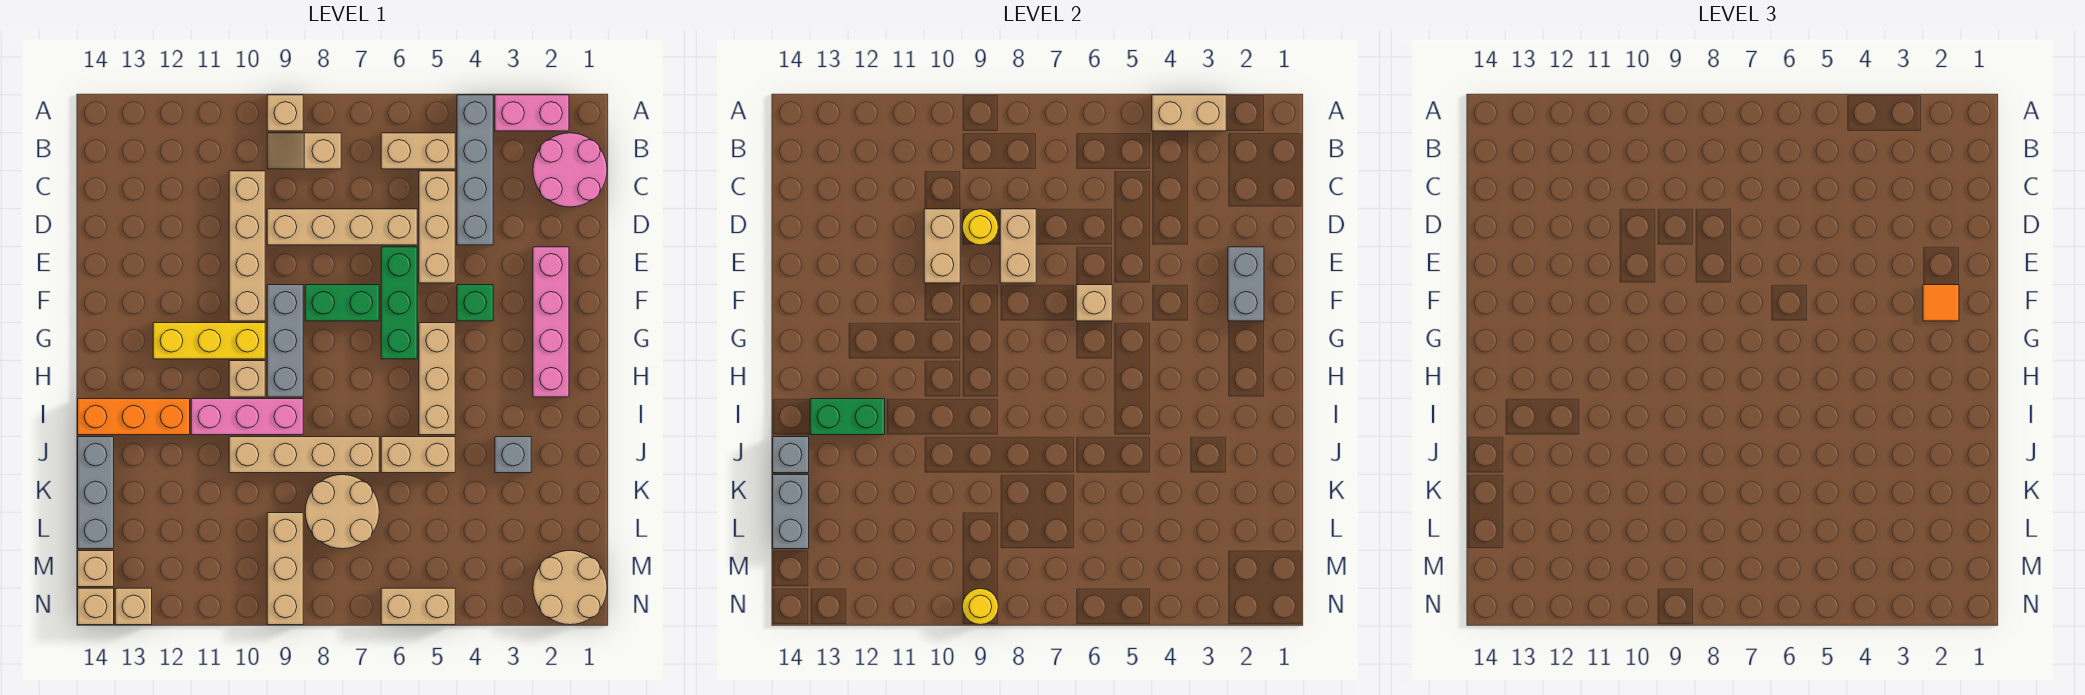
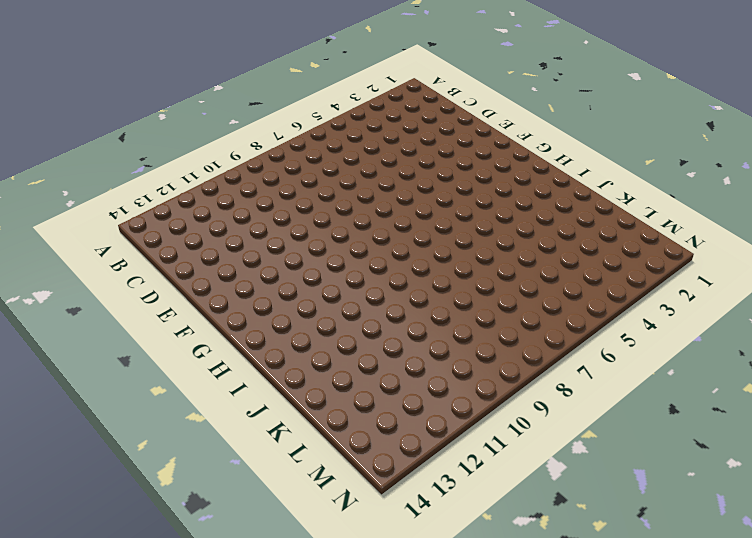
none -> pink brick A2:A3 level 1
none -> grey brick A4:D4 level 1
none -> tan brick A9 level 1
none -> pink round brick B1:C2 level 1

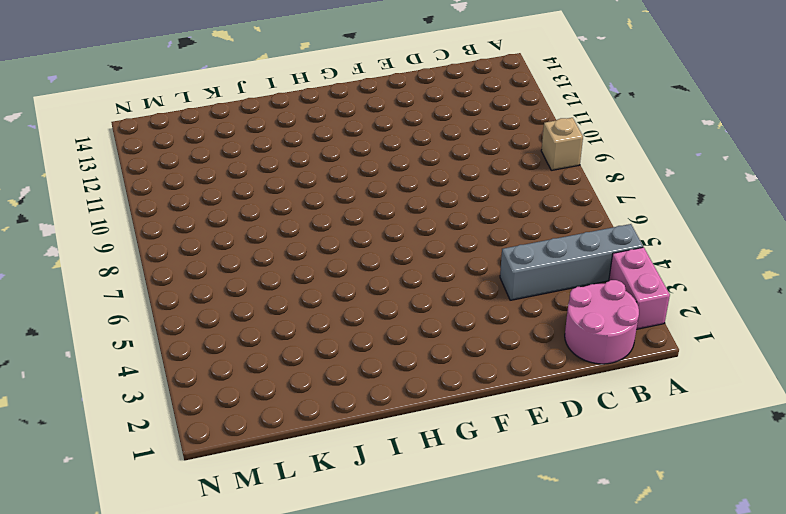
none -> tan brick B5:B6 level 1
none -> tan slope B8:B9 level 1 top 8
none -> tan brick C5:E5 level 1
none -> tan brick C10:F10 level 1

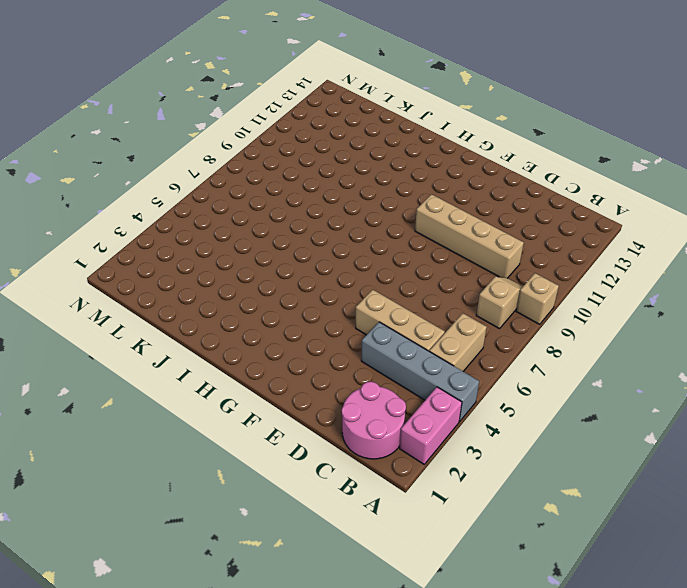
none -> tan brick D6:D9 level 1
none -> pink brick E2:H2 level 1
none -> green brick E6:G6 level 1
none -> green brick F4 level 1

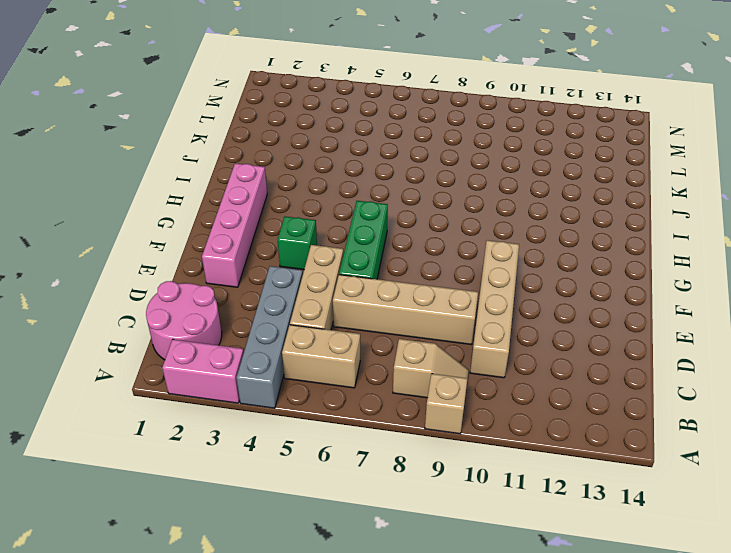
none -> green brick F7:F8 level 1
none -> grey brick F9:H9 level 1
none -> tan brick G5:I5 level 1
none -> yellow brick G10:G12 level 1

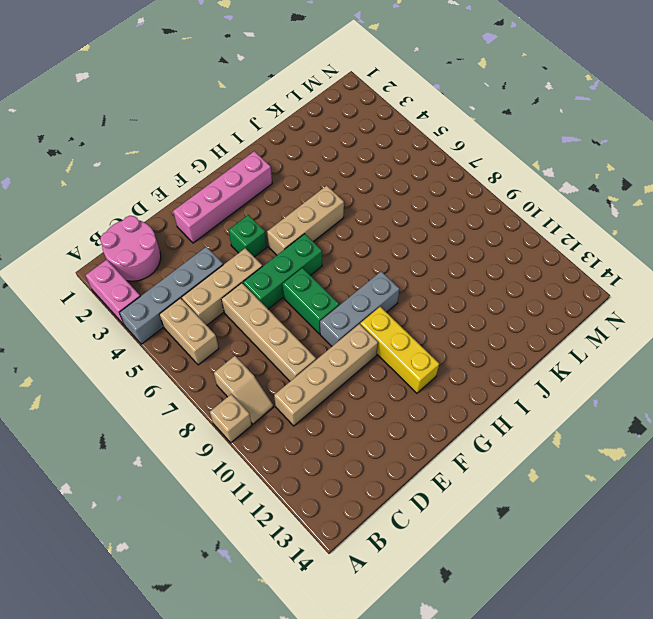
none -> tan brick H10 level 1
none -> pink brick I9:I11 level 1
none -> orange brick I12:I14 level 1
none -> grey brick J3 level 1

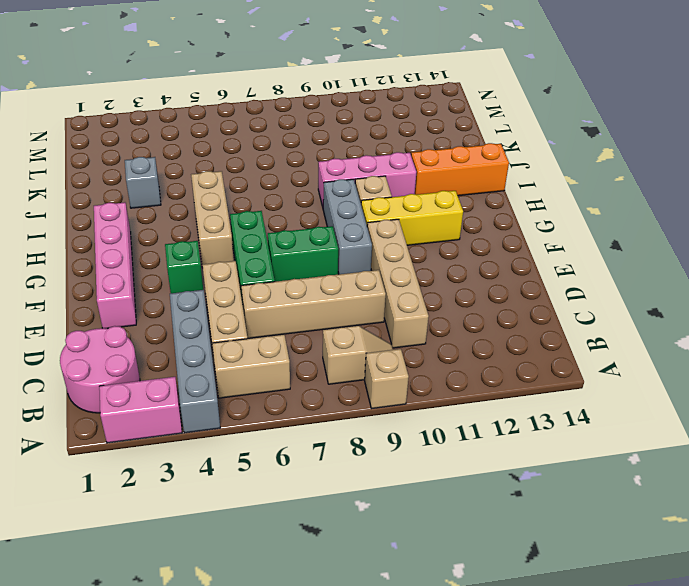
none -> tan brick J5:J6 level 1
none -> tan brick J7:J10 level 1
none -> grey brick J14:L14 level 1
none -> tan round brick K7:L8 level 1

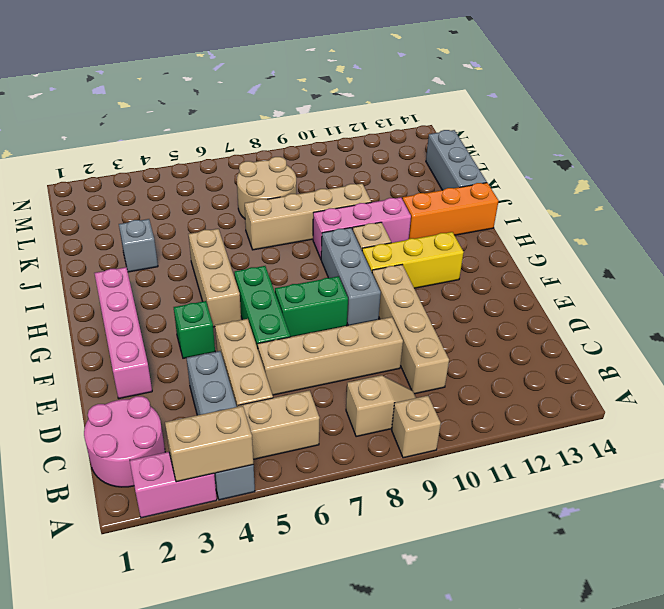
none -> tan brick J5:J6 level 1
none -> tan brick L9:N9 level 1
none -> tan round brick M1:N2 level 1
none -> tan brick M14 level 1

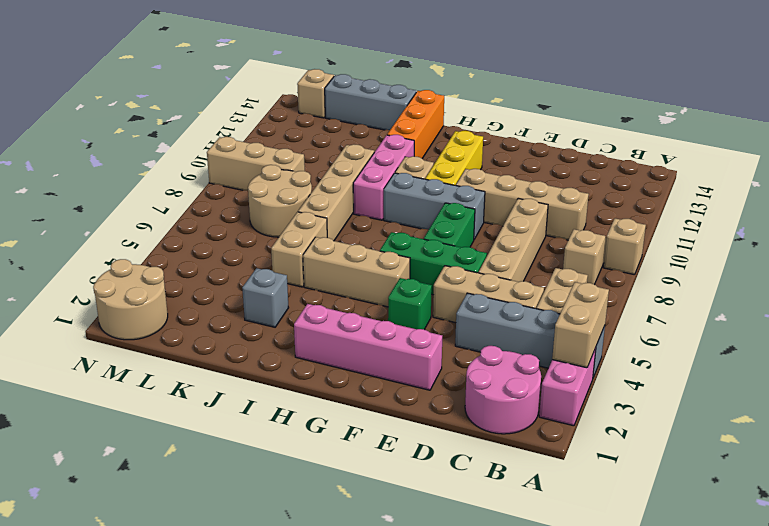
none -> tan brick N5:N6 level 1
none -> tan brick N13 level 1
none -> tan brick N14 level 1
none -> tan brick D8:E8 level 2

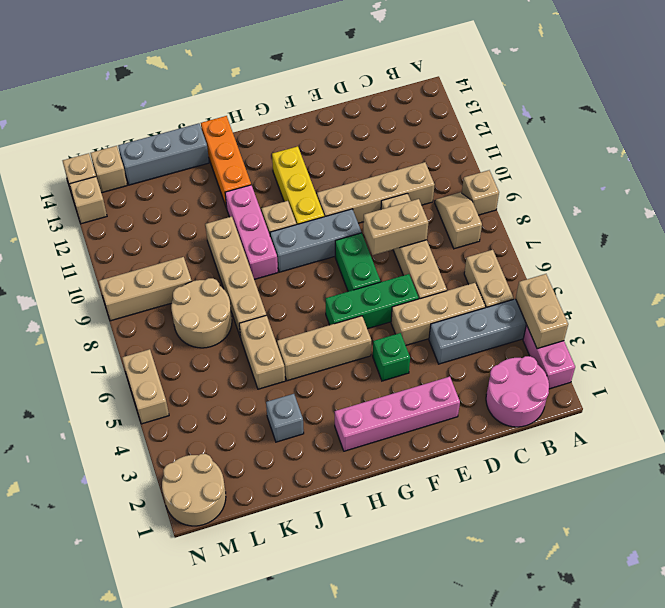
none -> yellow round brick D9 level 2
none -> tan brick D10:E10 level 2
none -> grey brick E2:F2 level 2
none -> tan brick F6 level 2

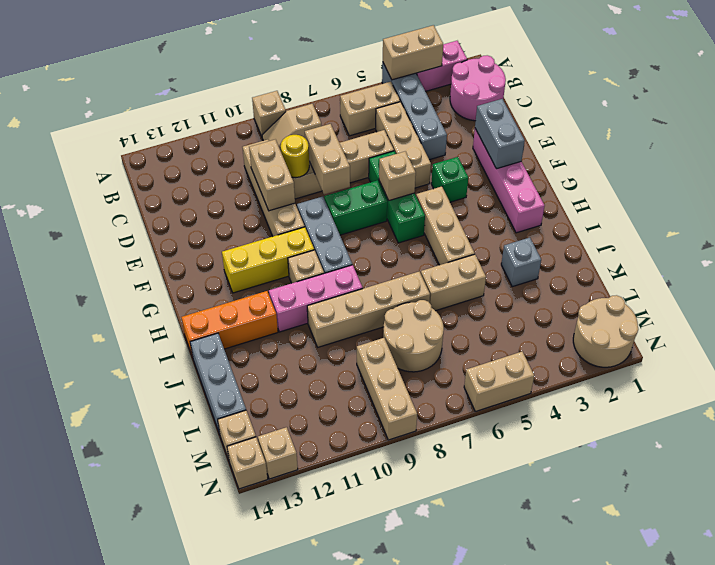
none -> green brick I12:I13 level 2
none -> grey brick J14 level 2
none -> grey brick K14:L14 level 2
none -> yellow round brick N9 level 2

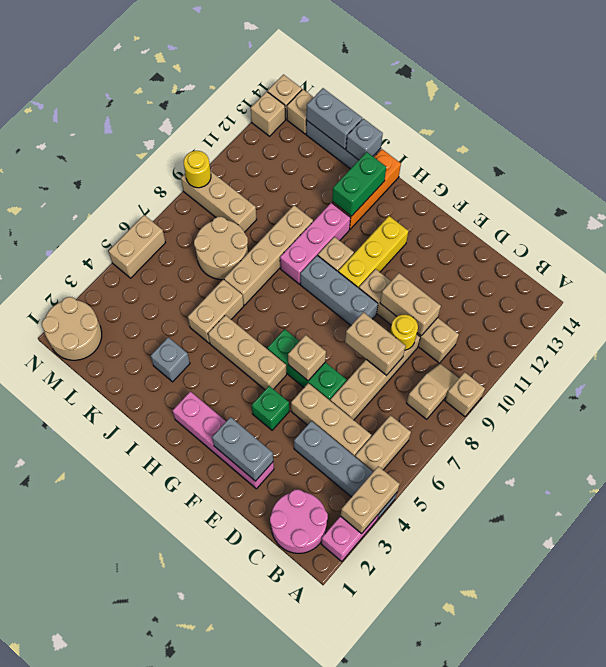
none -> green brick F7:F8 level 1
none -> orange tile F2 level 3

